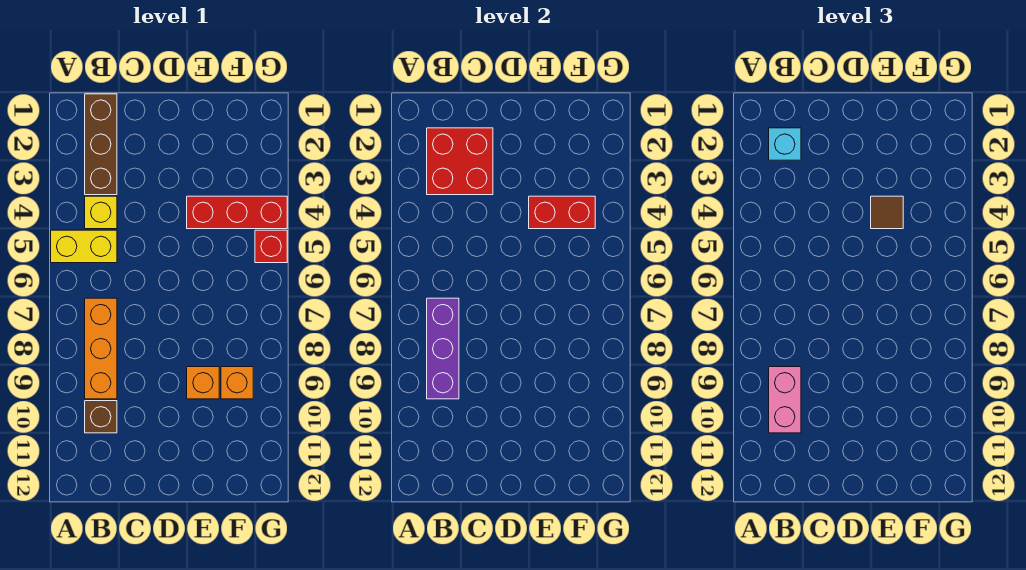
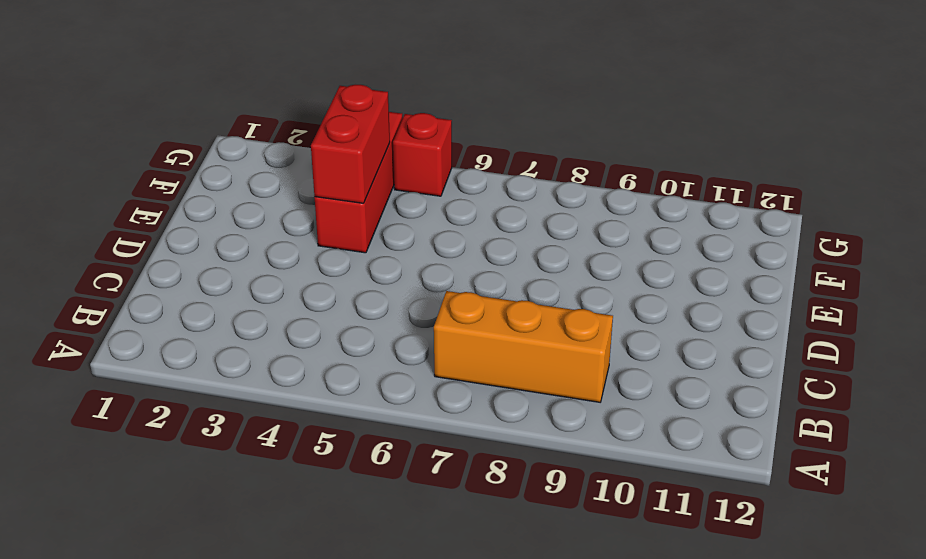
none -> yellow brick A5:B5 level 1
none -> brown brick B1:B3 level 1
none -> yellow brick B4 level 1

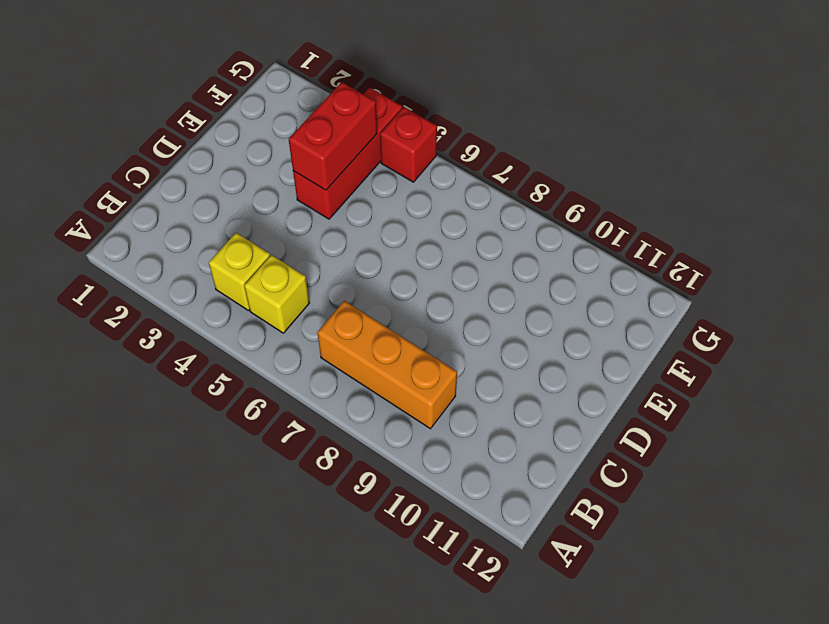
yellow brick B5 level 1 -> yellow brick A5:B5 level 1
none -> brown brick B1:B3 level 1
none -> brown brick B10 level 1
none -> orange brick E9 level 1

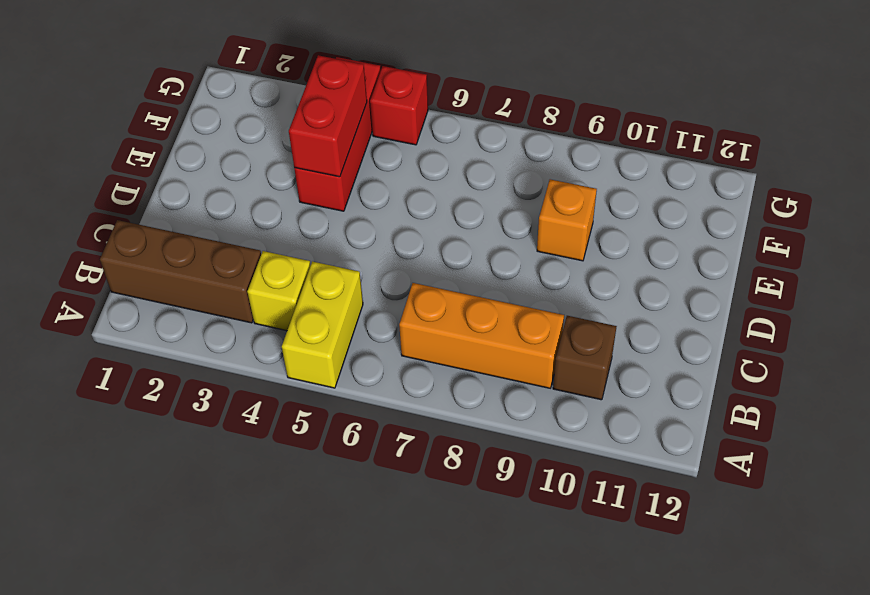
none -> orange brick F9 level 1
none -> red brick B2:C3 level 2
none -> purple brick B7:B9 level 2

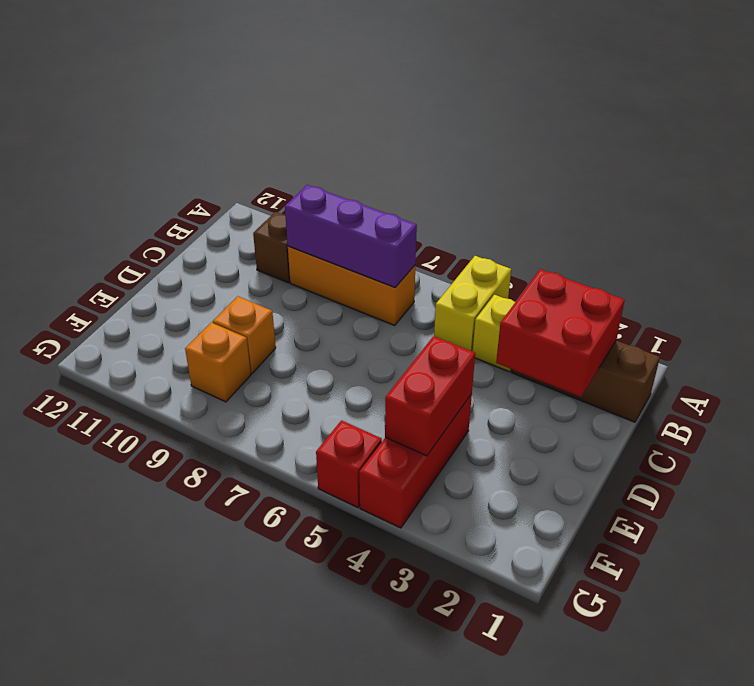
none -> cyan brick B2 level 3
none -> pink brick B9:B10 level 3
none -> brown tile E4 level 3

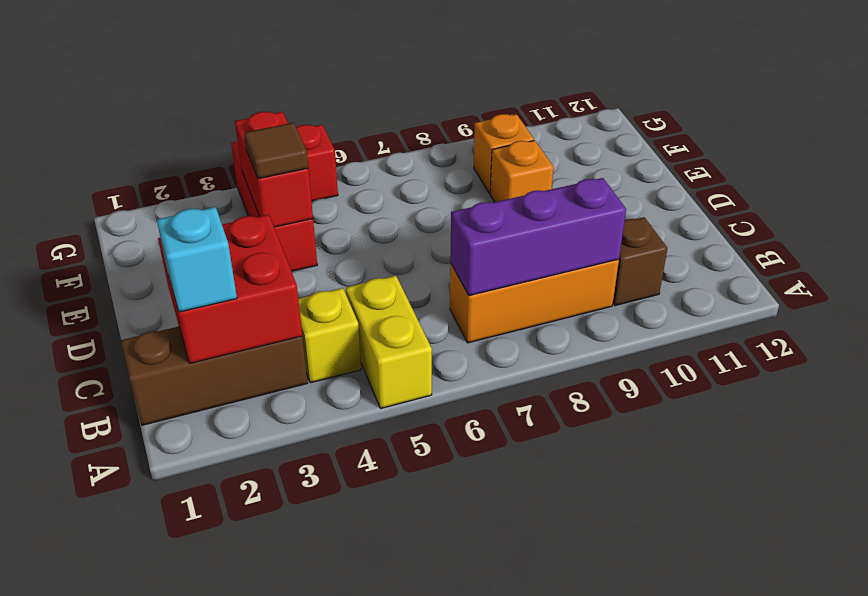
none -> pink brick B9:B10 level 3

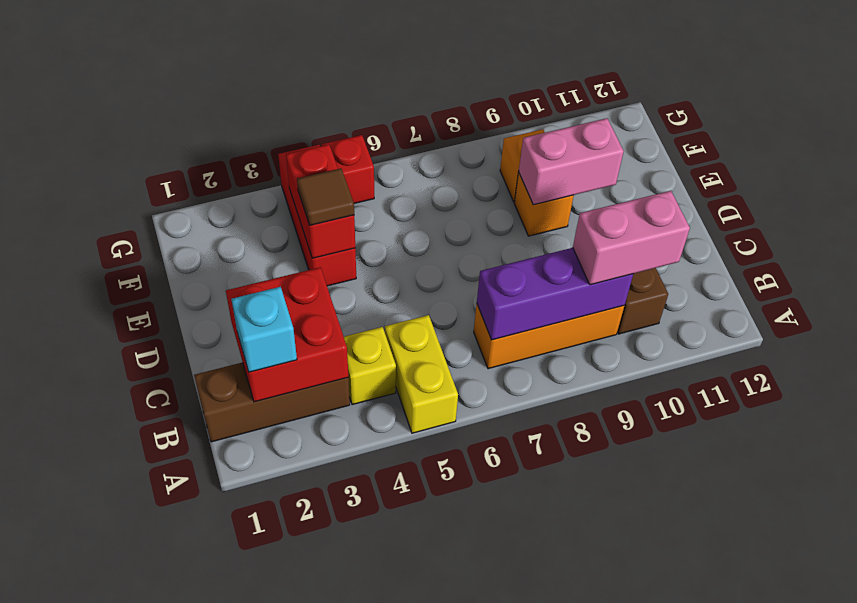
pink brick E9:E10 level 2 -> none

